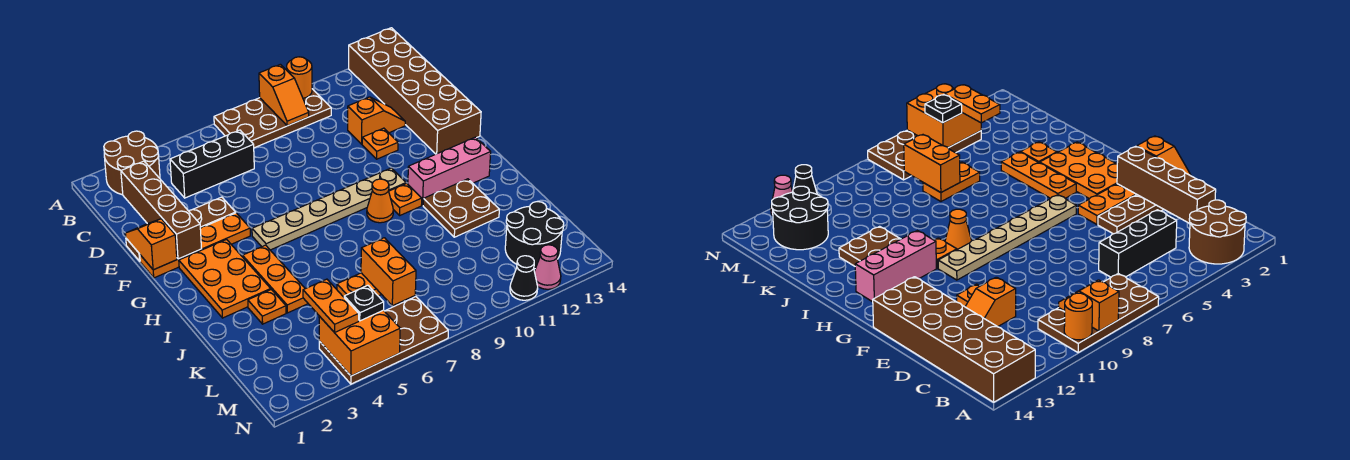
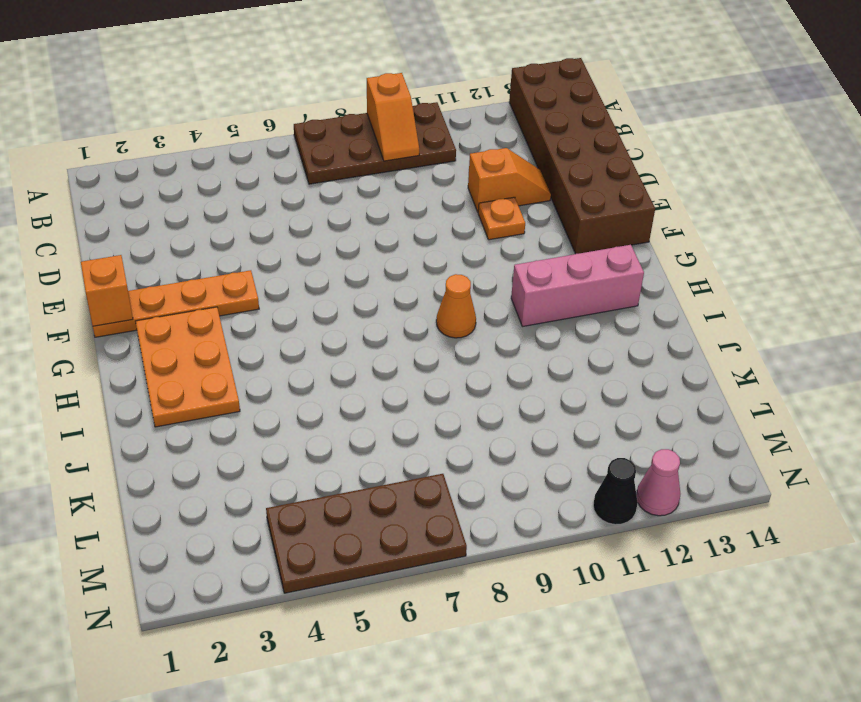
none -> brown round brick A2:B3 level 1
none -> black brick C4:C6 level 1
none -> brown plate E1:E4 level 1

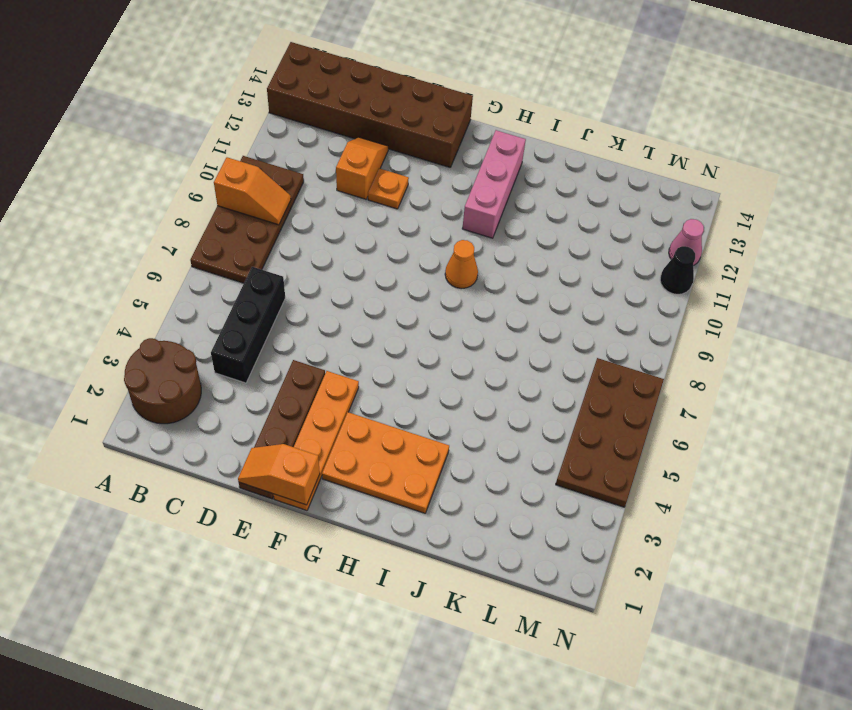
none -> tan plate G5:G10 level 1
none -> orange plate H4:J4 level 1
none -> orange plate H10 level 1

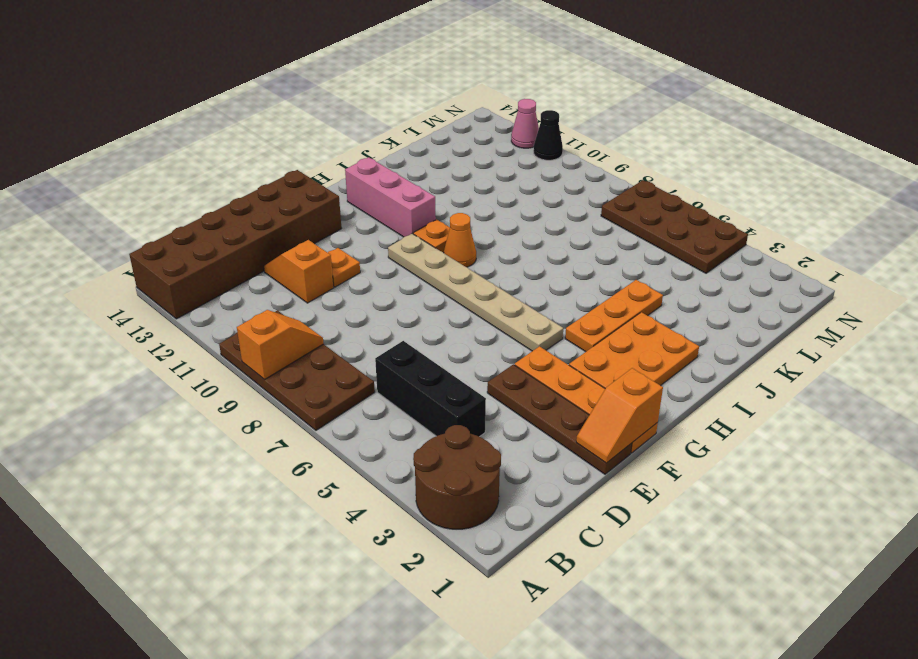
none -> brown plate I11:J12 level 1
none -> orange plate J3 level 1
none -> orange plate K6:K7 level 1

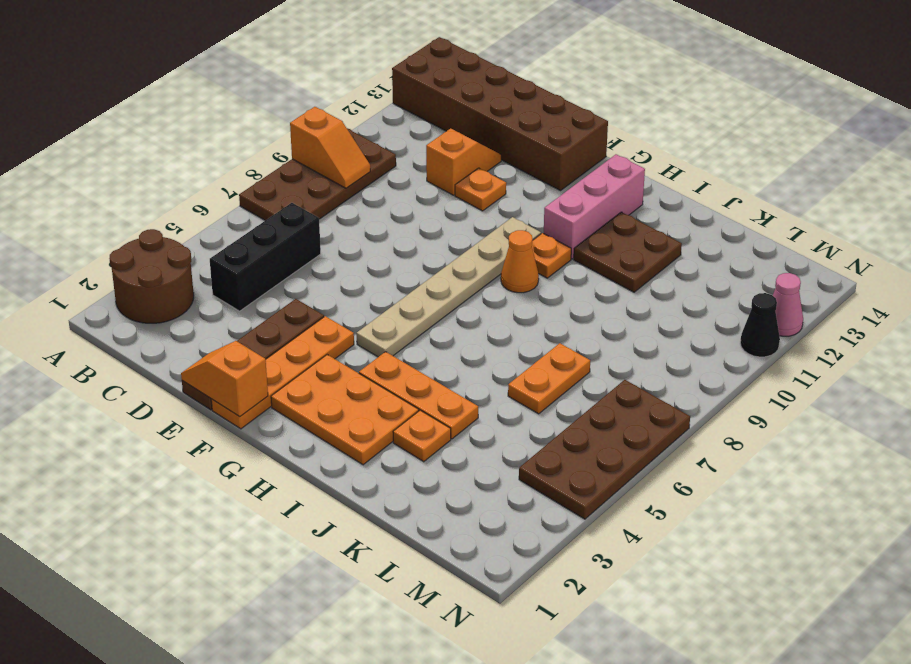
none -> black round brick L12:M13 level 1
none -> orange round brick A10 level 2
none -> brown brick C2:F2 level 2

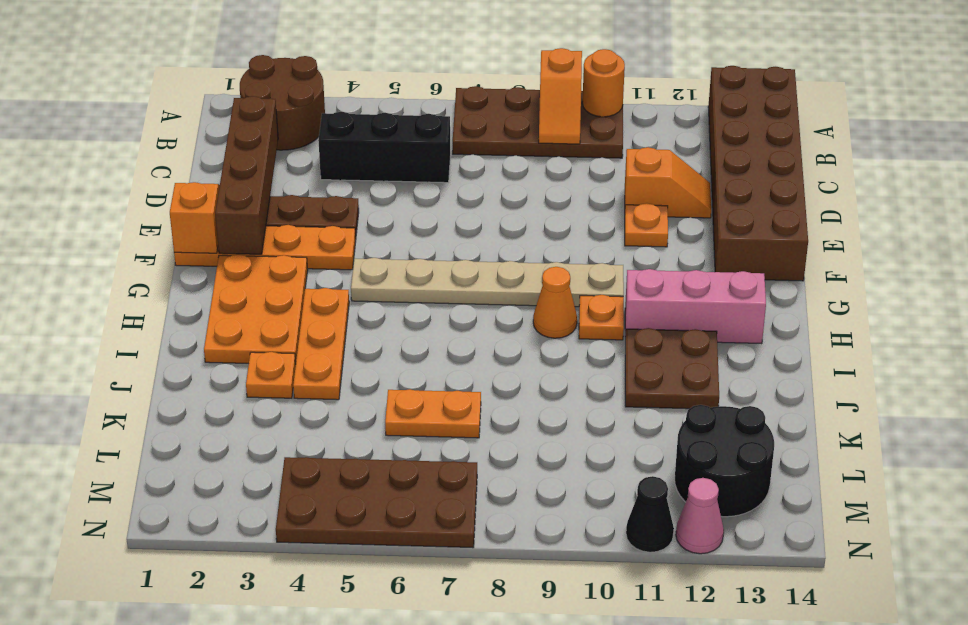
none -> orange brick K7:L7 level 2
none -> orange brick M4:N5 level 2
none -> orange plate L4:M4 level 3

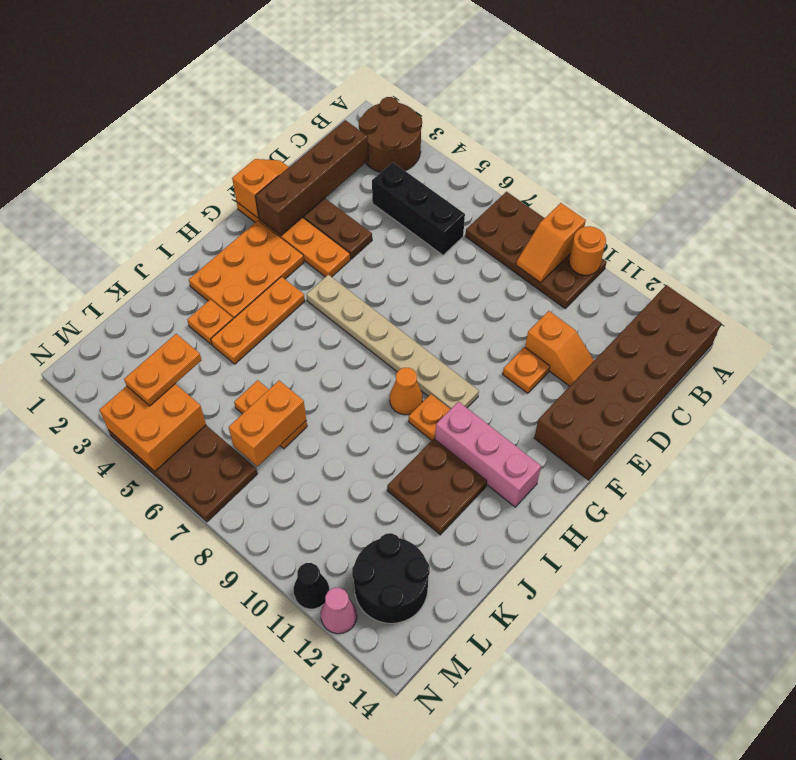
none -> black plate M5 level 3

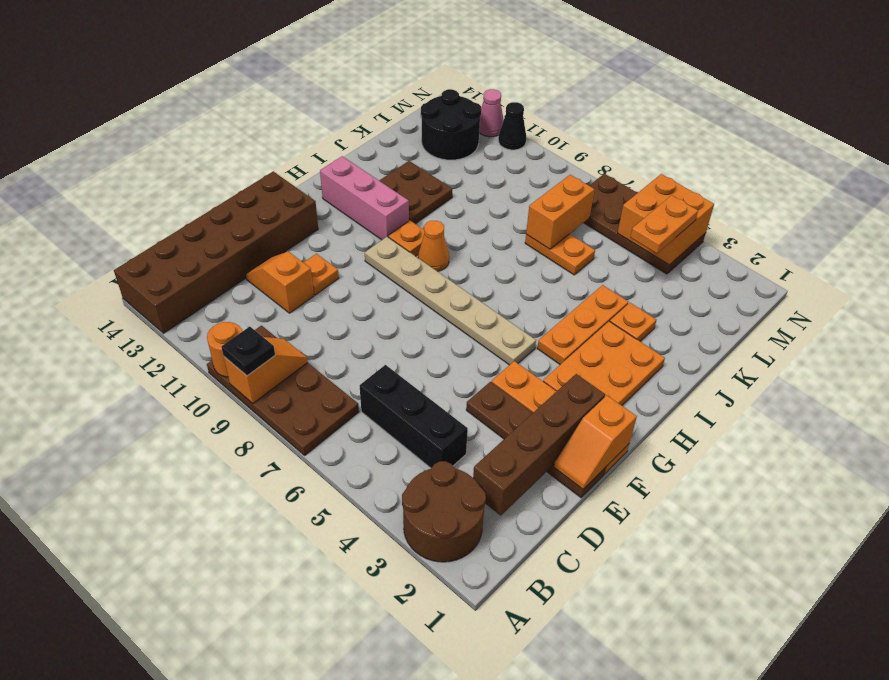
black plate A9 level 3 -> black plate M5 level 3

